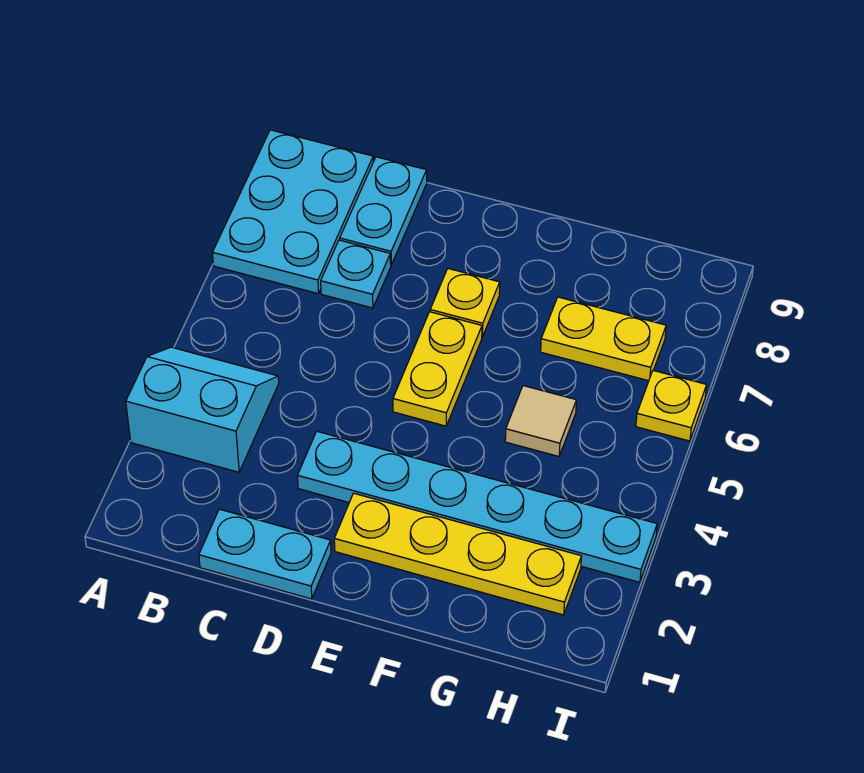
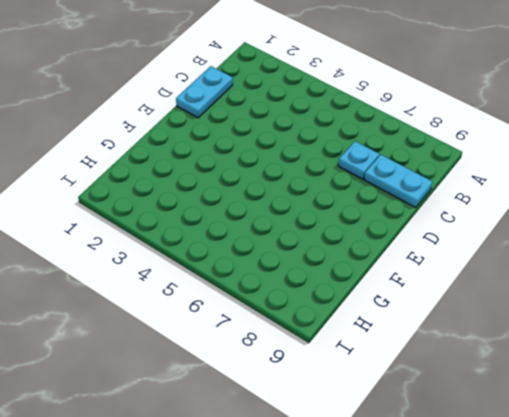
none -> cyan slope A3:B4 level 1 top 3
none -> cyan plate A7:B9 level 1
none -> cyan plate D3:I3 level 1

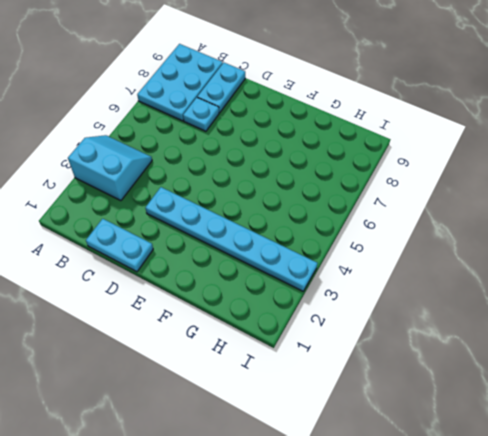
none -> yellow plate E2:H2 level 1
none -> yellow plate E5:E6 level 1
none -> yellow plate E7 level 1

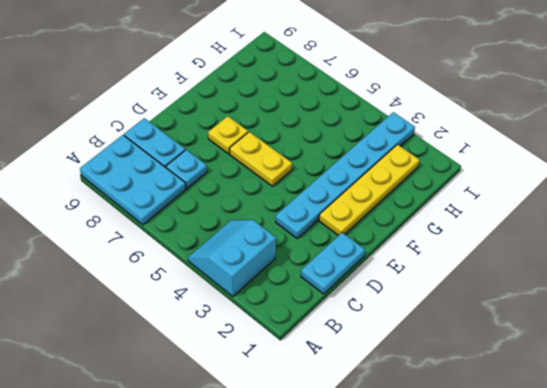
none -> tan tile G5 level 1
none -> yellow plate G7:H7 level 1
none -> yellow plate I6 level 1

